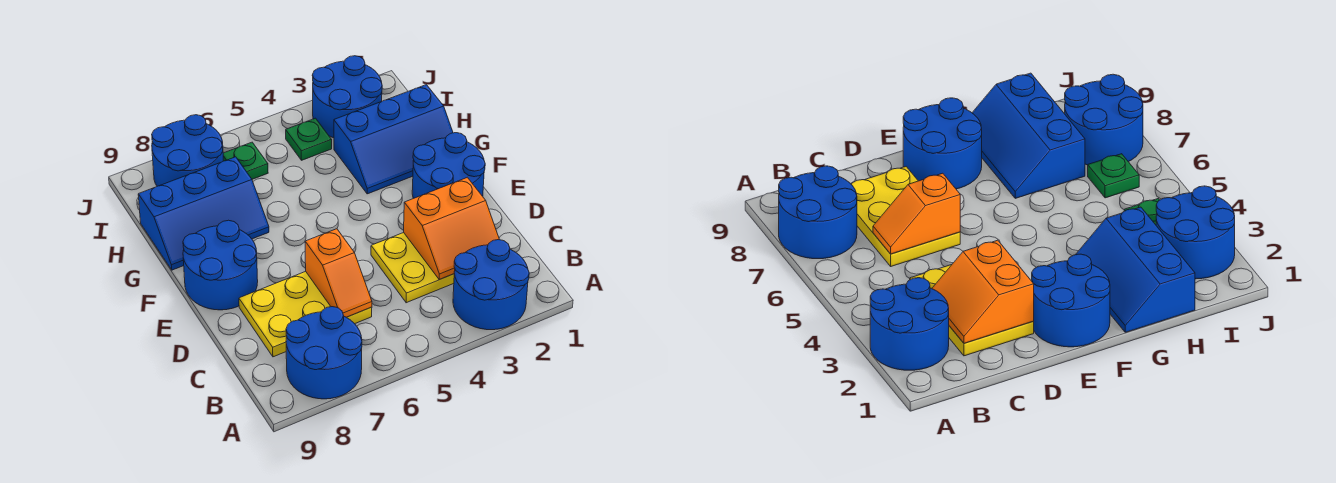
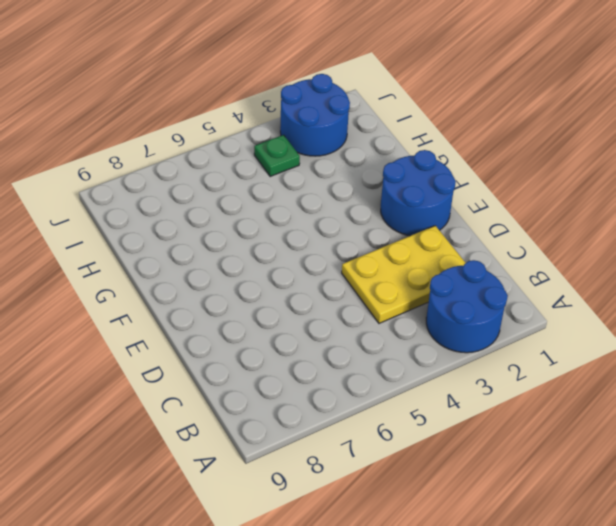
none -> blue round brick A7:B8 level 1
none -> yellow plate C6:D8 level 1
none -> blue round brick E8:F9 level 1

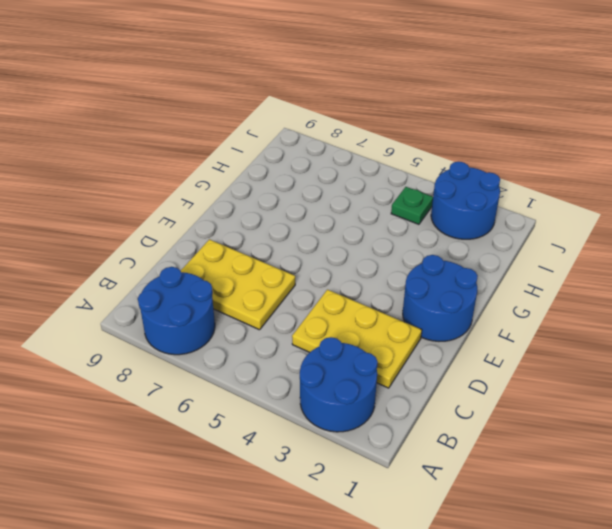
none -> blue round brick E8:F9 level 1
none -> blue slope G1:H3 level 1 top H
none -> blue slope G7:H9 level 1 top H

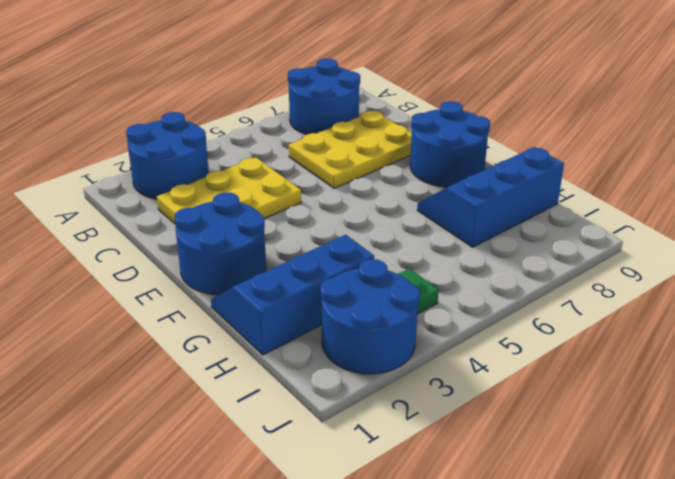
none -> green plate I6 level 1
none -> blue round brick I7:J8 level 1
none -> orange slope C2:D3 level 2 top D

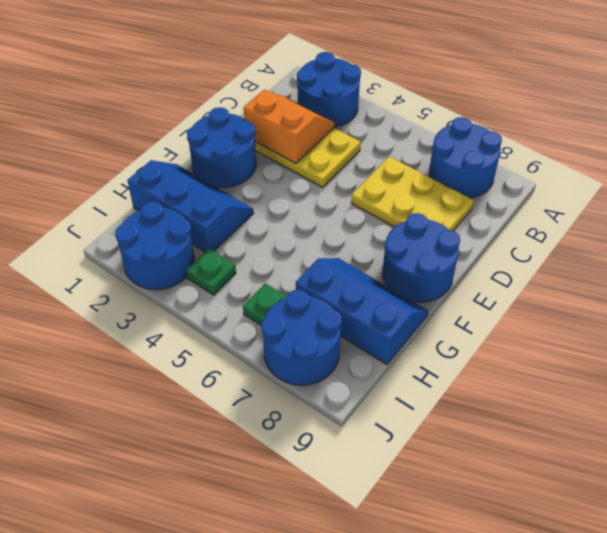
none -> orange slope C6:D6 level 2 top D

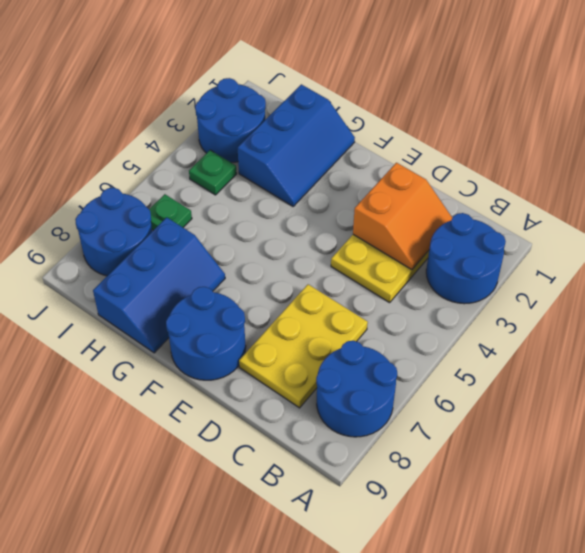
none -> blue round brick E1:F2 level 1
none -> orange slope C6:D6 level 2 top D

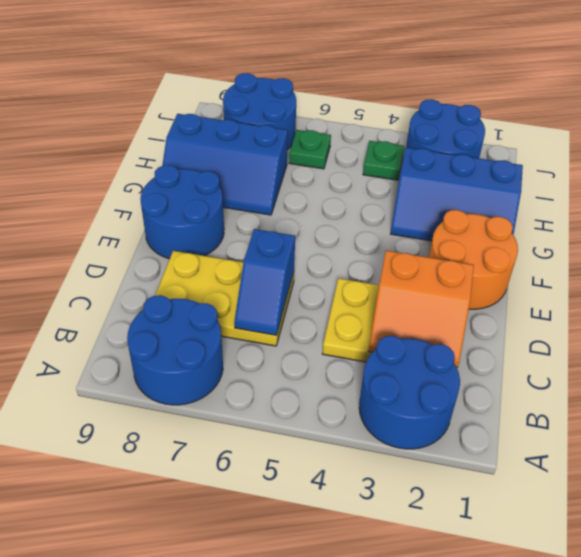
blue slope C6:D6 level 2 top D -> orange slope C6:D6 level 2 top D
orange round brick E1:F2 level 1 -> blue round brick E1:F2 level 1

